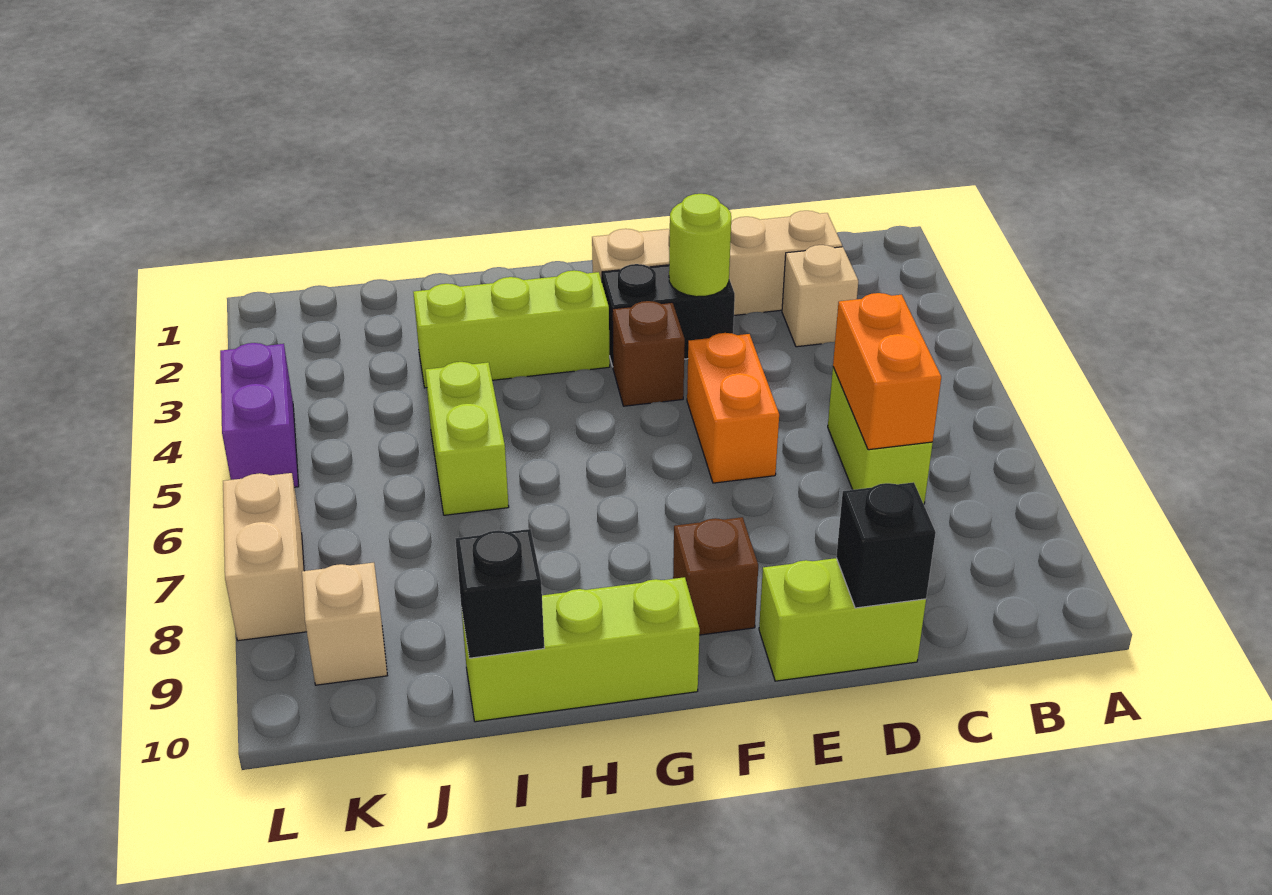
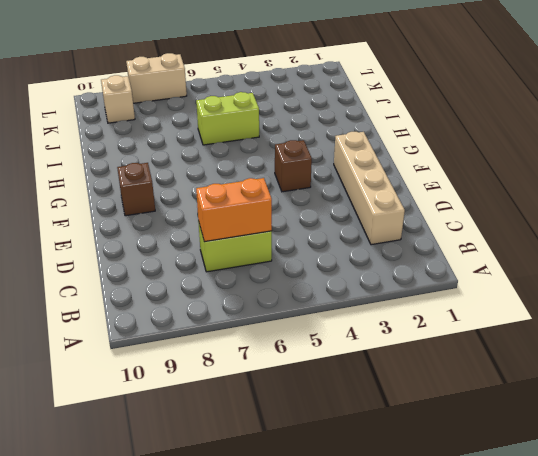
none -> tan brick C3 level 1
none -> lime brick D10:E10 level 1
none -> black brick E3:F3 level 1

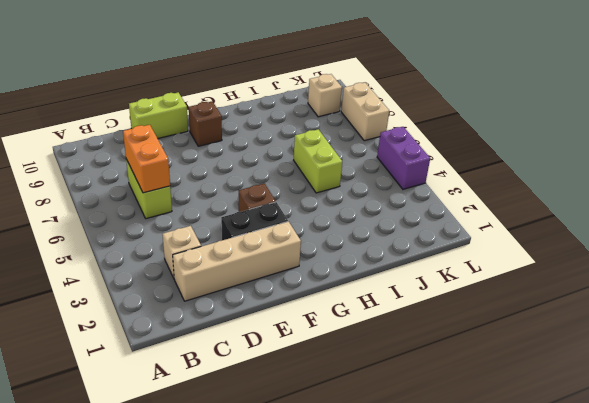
none -> orange brick E5:E6 level 1
none -> lime brick G3:I3 level 1
none -> lime brick G10:I10 level 1

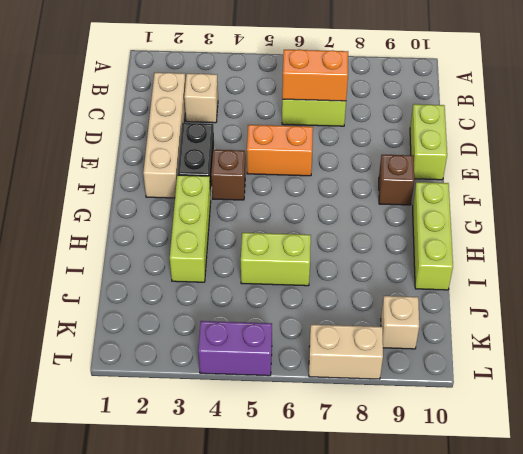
none -> black brick D10 level 2
none -> lime round brick E3 level 2
none -> black brick I10 level 2

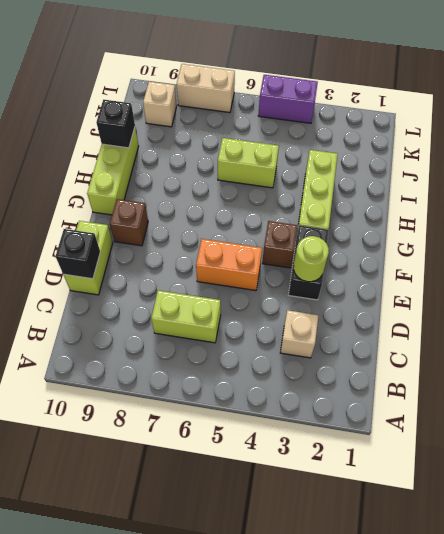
none -> tan brick C2:F2 level 1
none -> orange brick C6:C7 level 2

